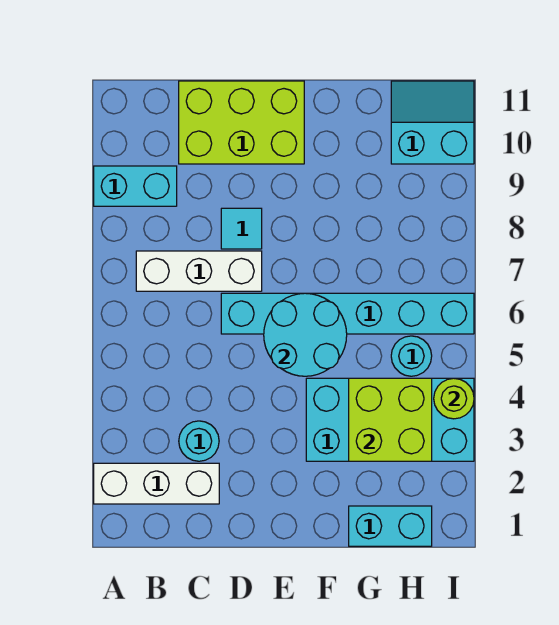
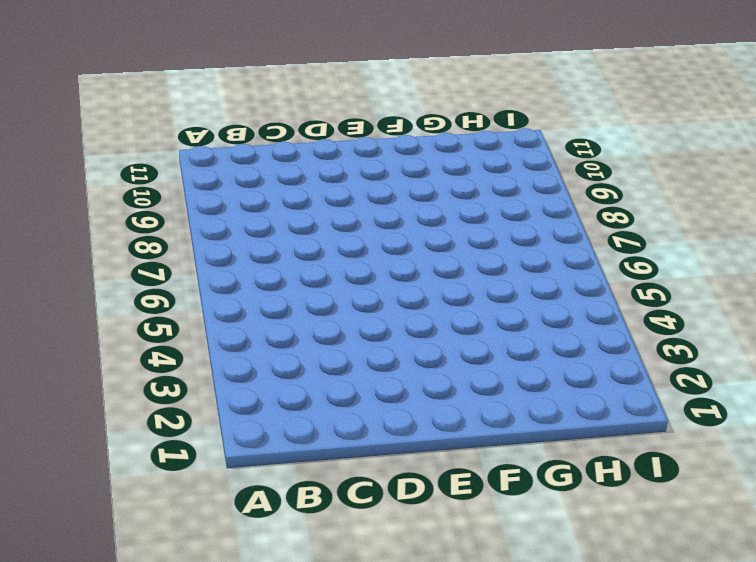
none -> white brick A2:C2 level 1
none -> cyan brick A9:B9 level 1
none -> white brick B7:D7 level 1

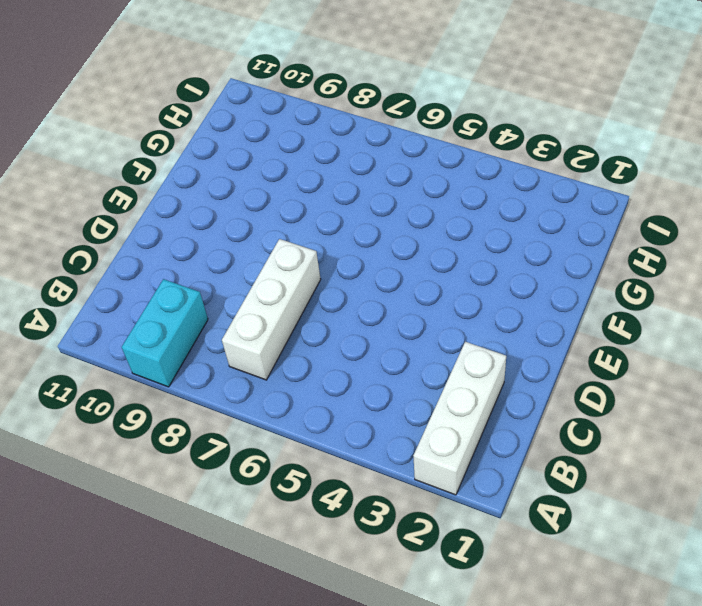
none -> cyan round brick C3 level 1
none -> lime brick C10:E11 level 1
none -> cyan brick D6:I6 level 1

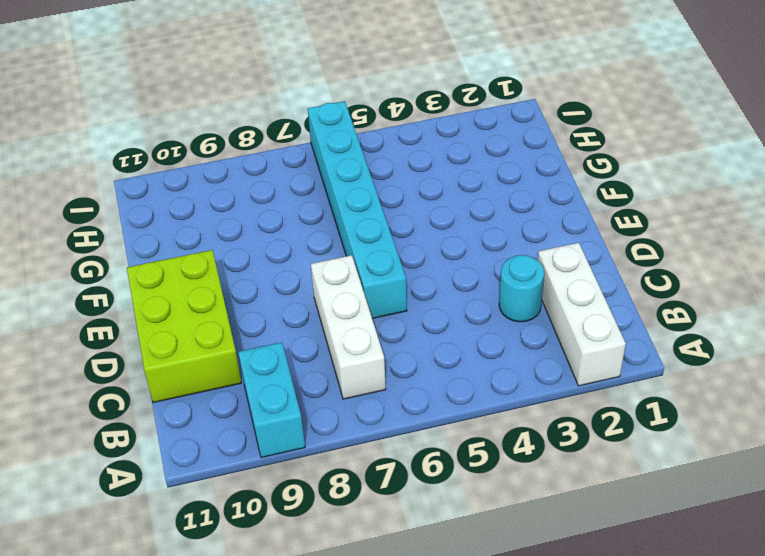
none -> cyan tile D8 level 1
none -> cyan brick F3:I4 level 1
none -> cyan brick G1:H1 level 1

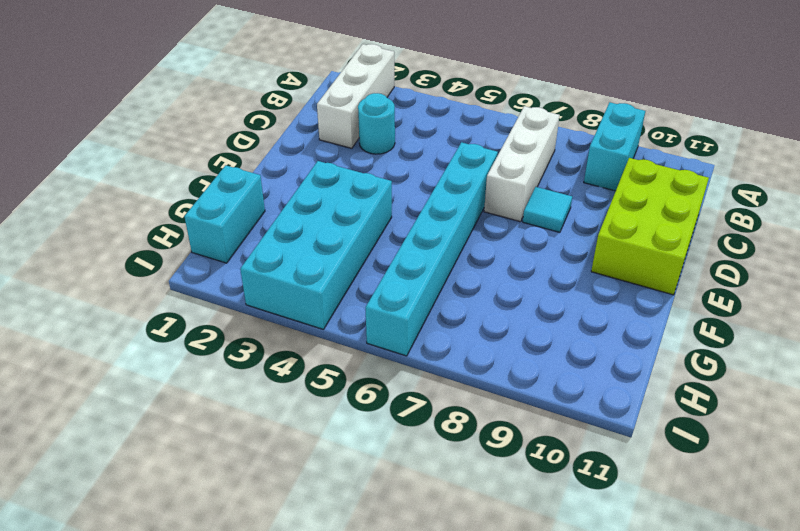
none -> cyan round brick H5 level 1
none -> cyan slope H10:I11 level 1 top 10
none -> cyan round brick E5:F6 level 2

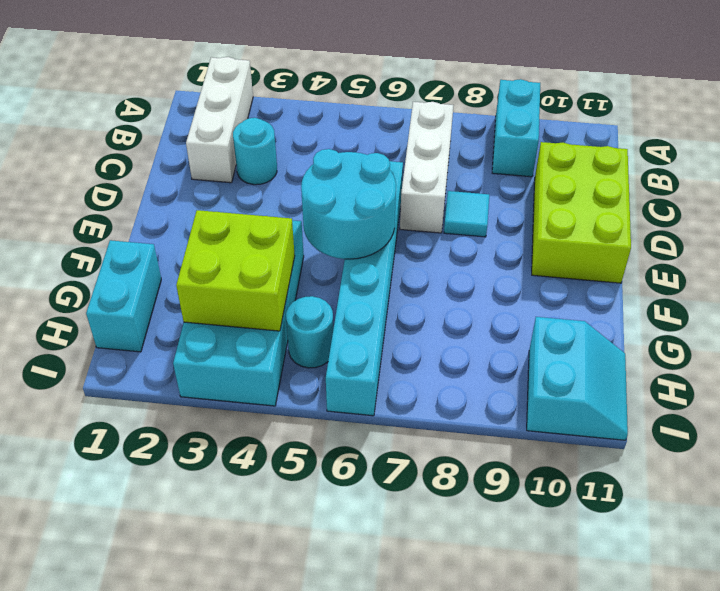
none -> lime round brick I4 level 2

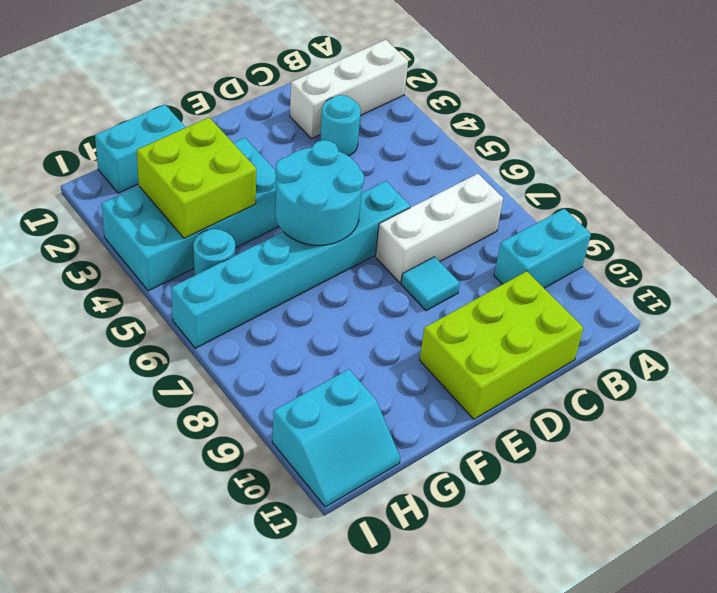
none -> lime round brick I4 level 2

